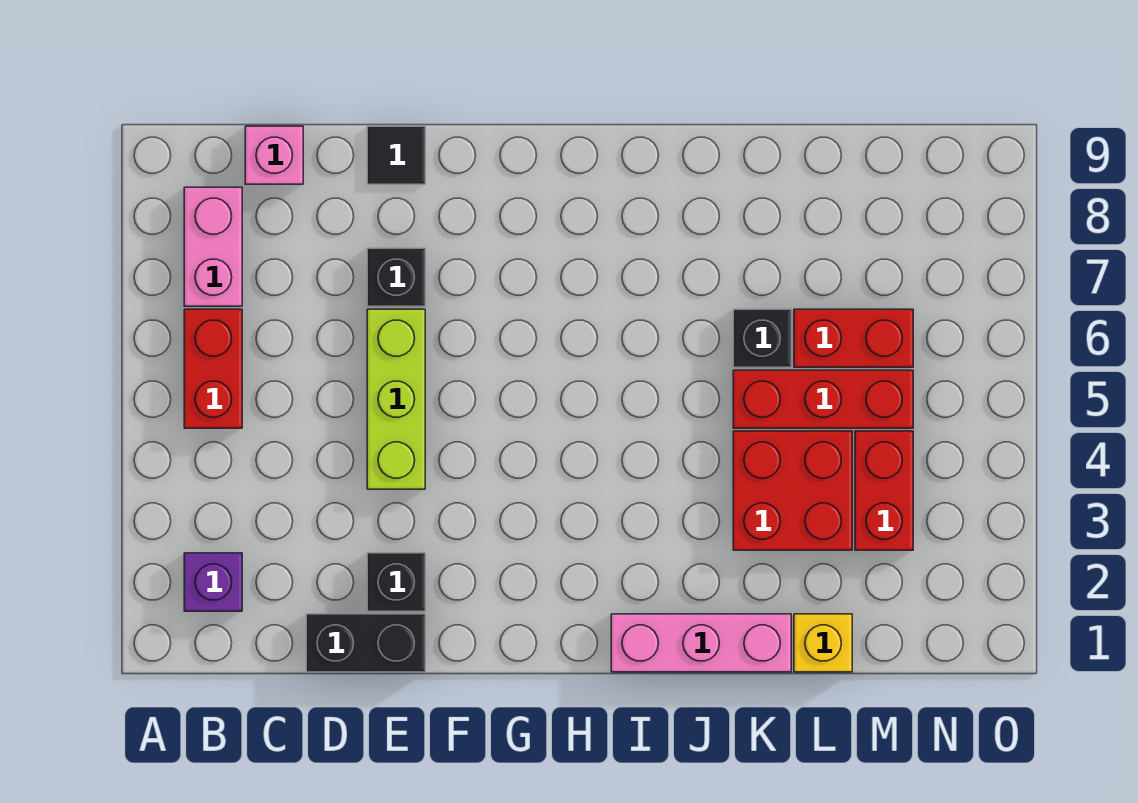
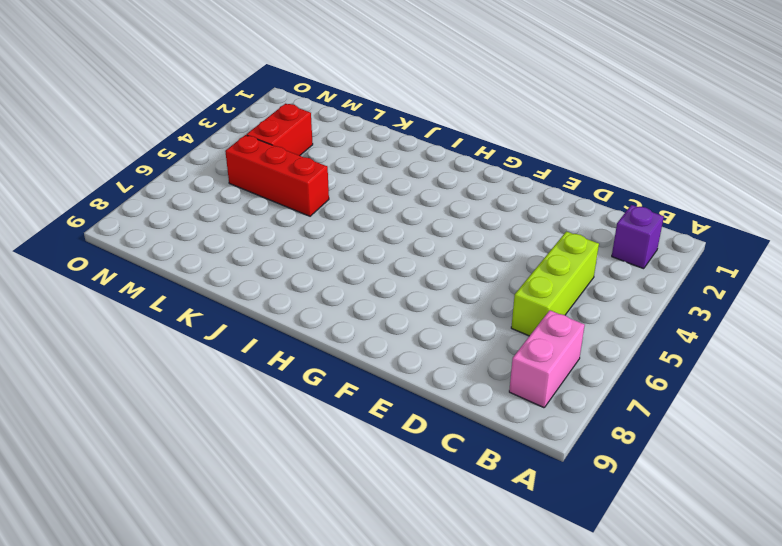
lime brick C4:C6 level 1 -> lime brick E4:E6 level 1
none -> red brick B5:B6 level 1
none -> pink brick C9 level 1
none -> black brick D1:E1 level 1

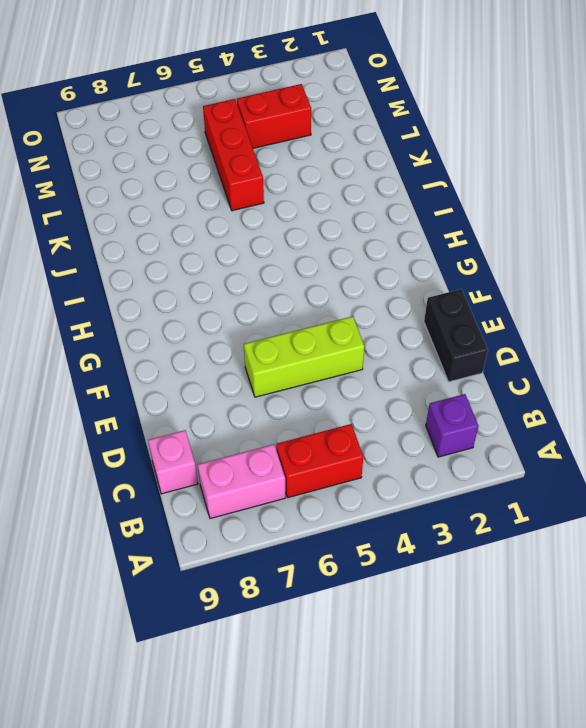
none -> black brick E2 level 1
none -> black brick E7 level 1
none -> black tile E9 level 1

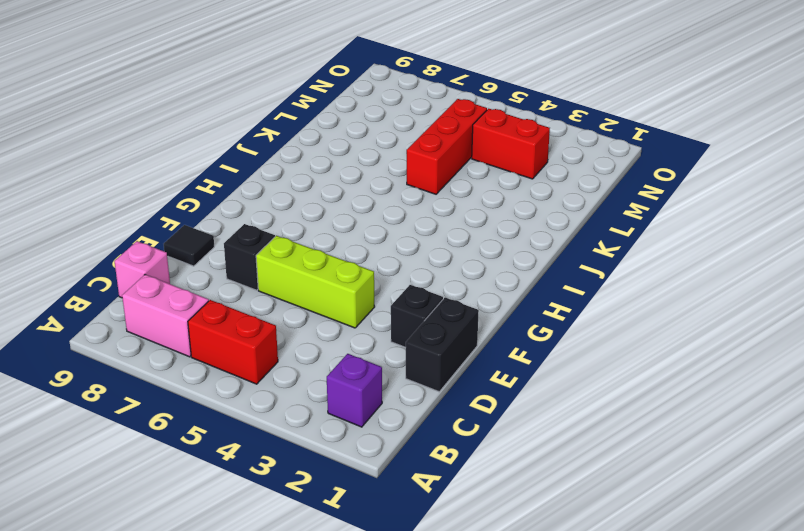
none -> pink brick I1:K1 level 1
none -> red brick K3:L4 level 1
none -> black brick K6 level 1

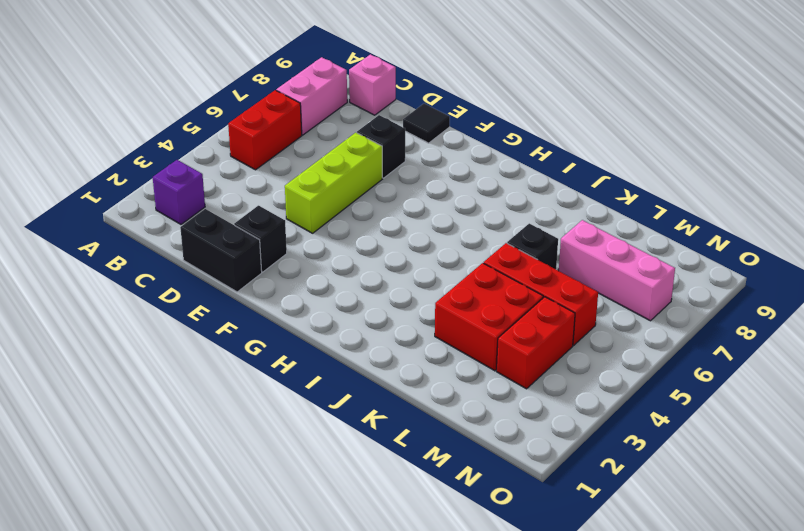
pink brick L7:N7 level 1 -> pink brick I1:K1 level 1
none -> yellow brick L1 level 1
none -> red brick L6:M6 level 1

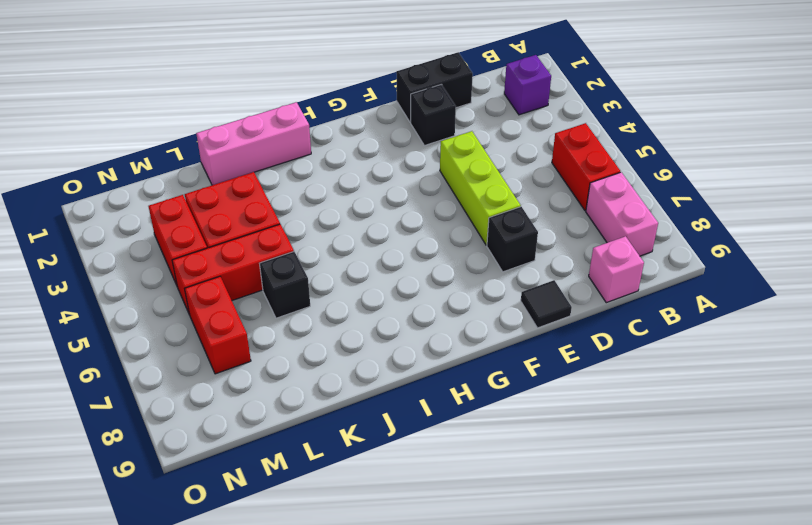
red brick M6:M7 level 1 -> red brick L6:M6 level 1
none -> yellow brick L1 level 1

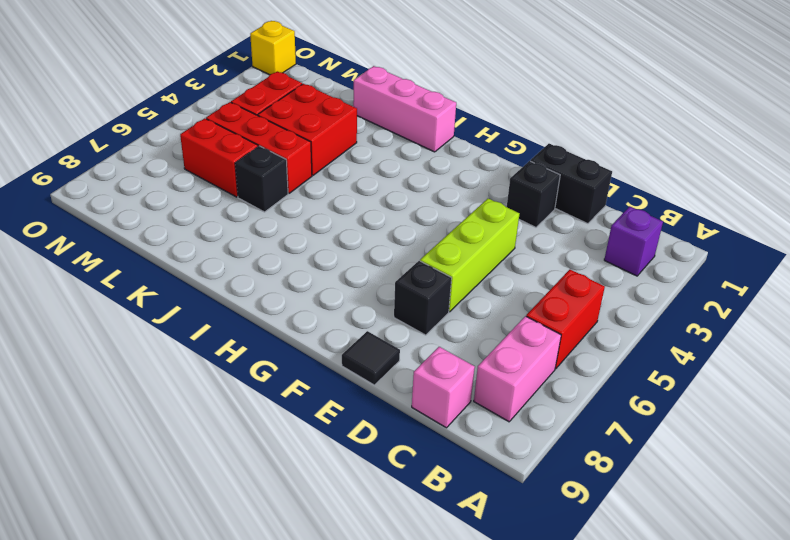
yellow brick O1 level 1 -> yellow brick L1 level 1

